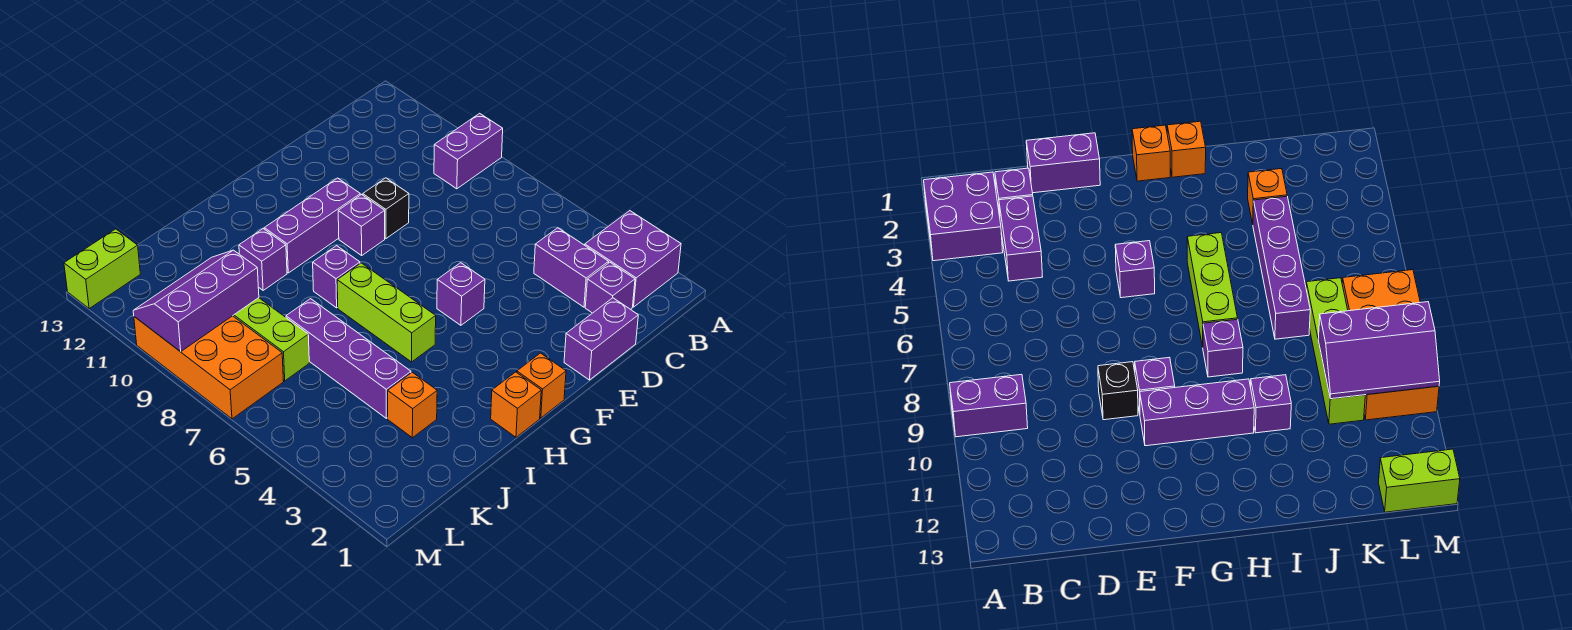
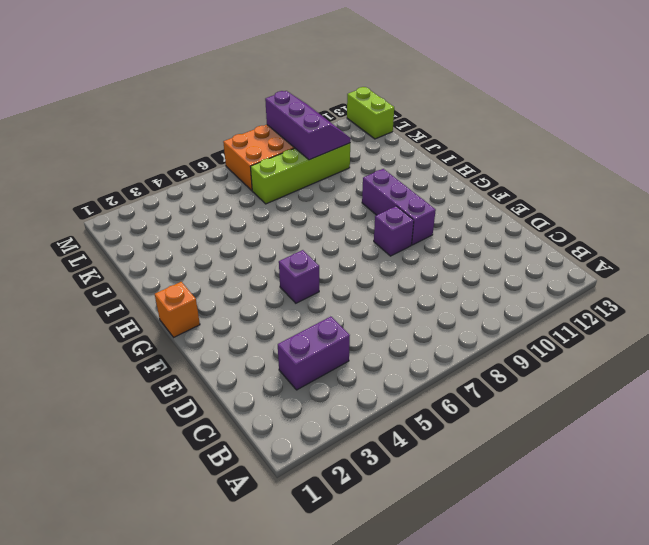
none -> purple brick A2:B3 level 1
none -> purple brick A9:B9 level 1
none -> purple brick C2 level 1

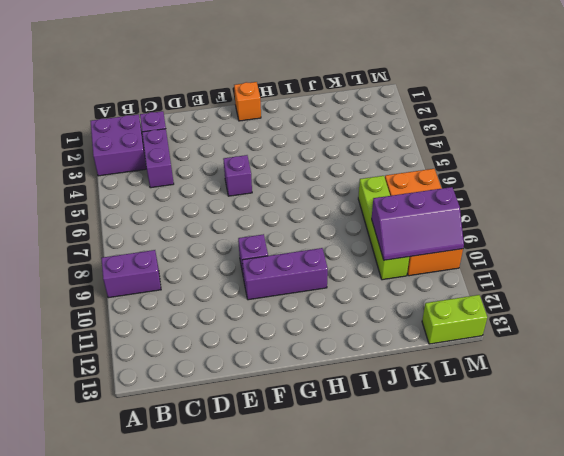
none -> purple brick D1:E1 level 1
none -> black brick E9 level 1
none -> orange brick H1 level 1

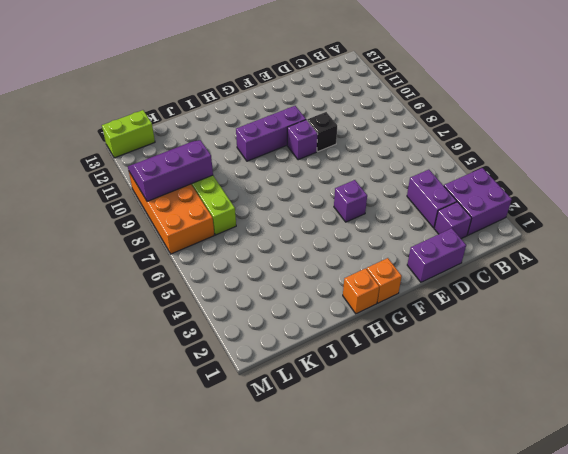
none -> purple brick A9:B9 level 1
none -> lime brick H5:H7 level 1
none -> purple brick H8 level 1

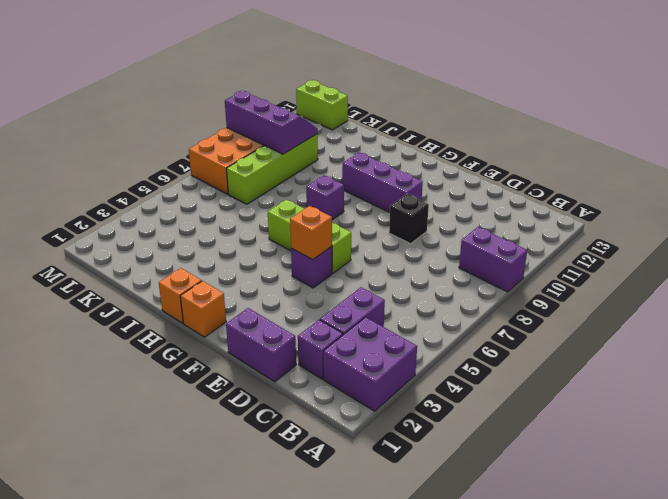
orange brick F5 level 2 -> orange brick J3 level 1
lime brick F6:H6 level 1 -> lime brick H5:H7 level 1
none -> purple brick F9 level 1
none -> purple brick I10 level 1
none -> purple brick J4:J7 level 1

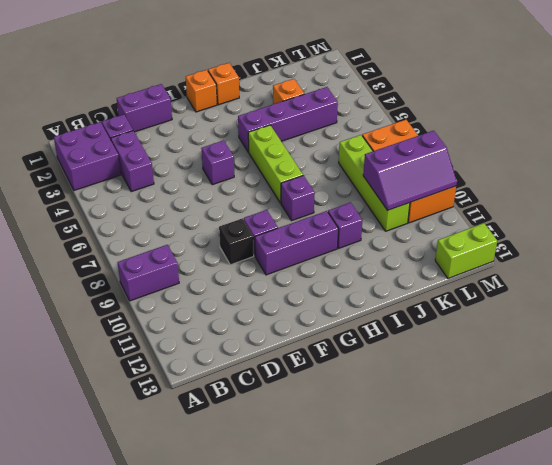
purple brick H4:K4 level 1 -> purple brick J4:J7 level 1

